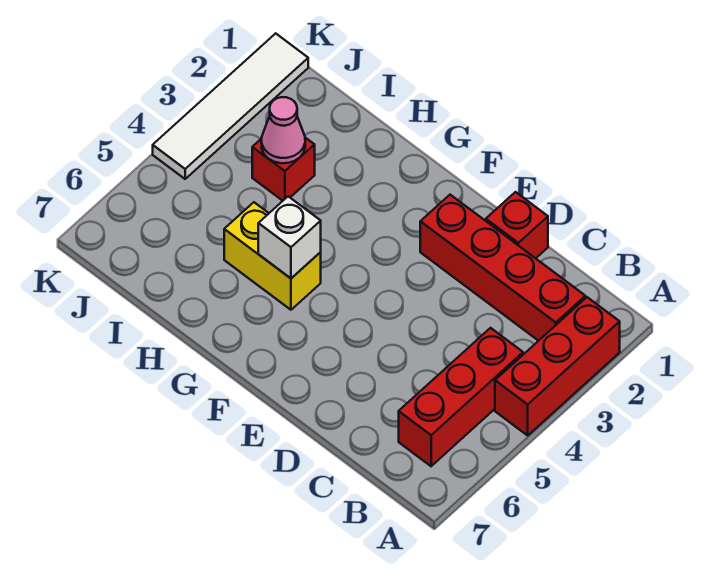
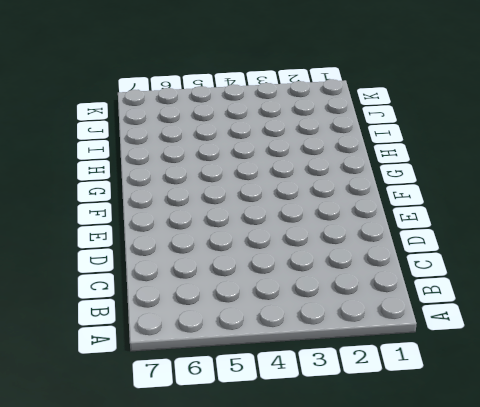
none -> red brick A2:A4 level 1
none -> red brick B2:E2 level 1

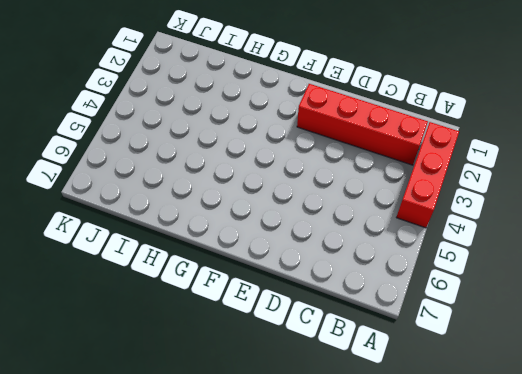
none -> red brick B4:B6 level 1
none -> red brick D1 level 1

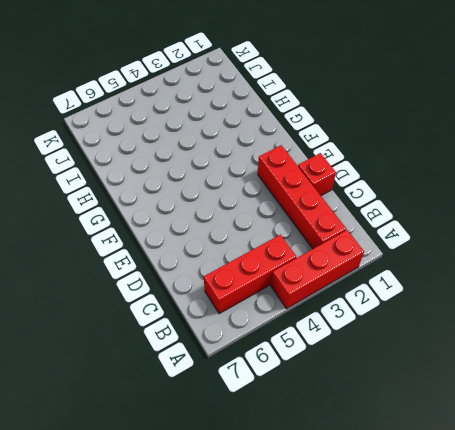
none -> yellow brick G5:H5 level 1
none -> red brick I3 level 1

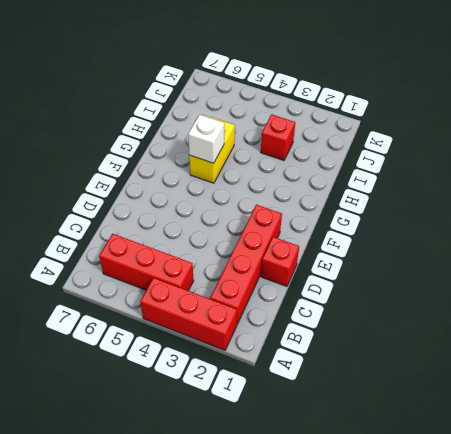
none -> white tile K1:K4 level 1
none -> pink cone I3 level 2

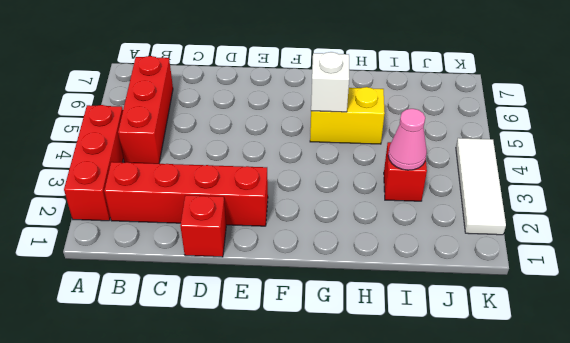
white tile K2:K4 level 1 -> white tile K1:K4 level 1

